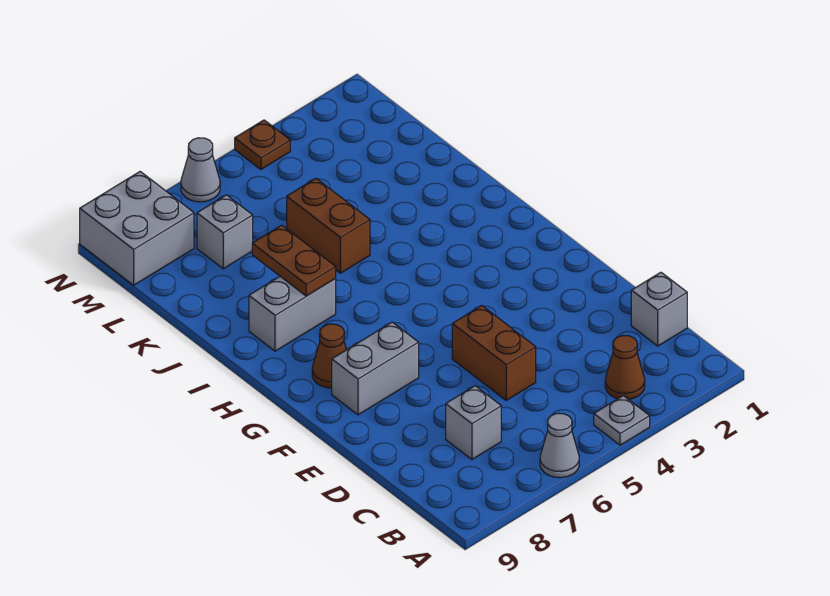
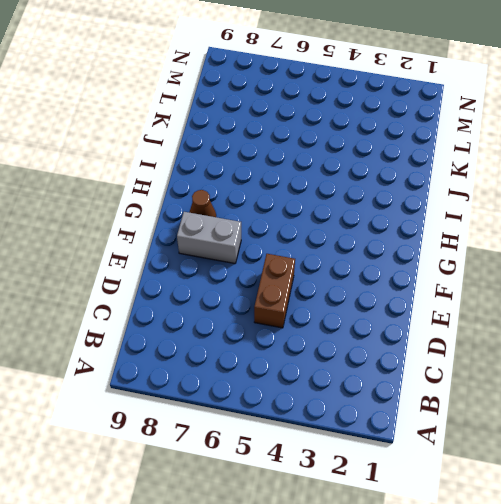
none -> grey plate A4 level 1
none -> grey cone A6 level 1
none -> brown cone B3 level 1

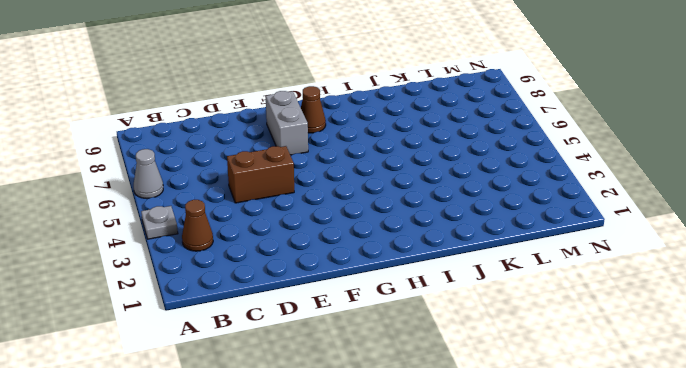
none -> grey brick C1 level 1
none -> grey brick C7 level 1
none -> grey brick I7:I8 level 1

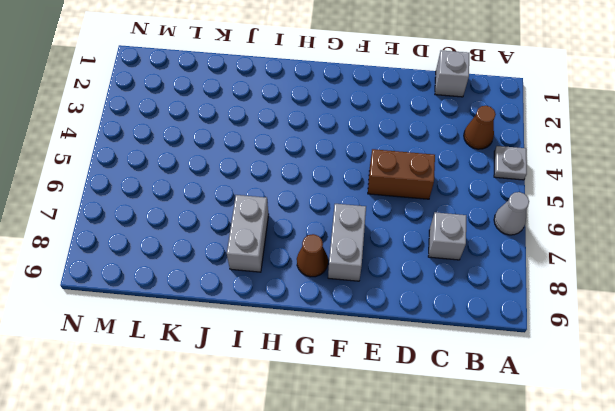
none -> brown brick J5:K5 level 1
none -> grey brick L7 level 1
none -> grey brick M8:N9 level 1

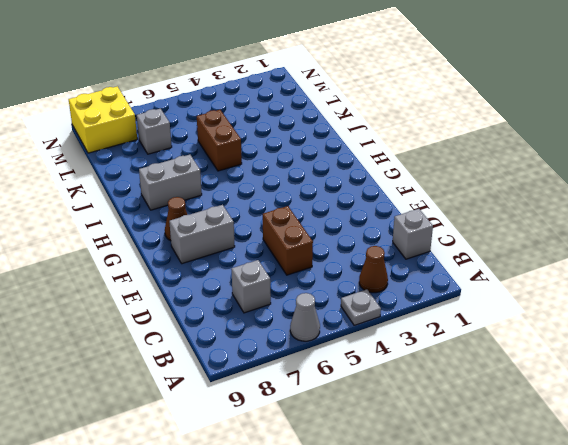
yellow brick M8:N9 level 1 -> grey brick M8:N9 level 1
none -> brown plate N4 level 1
none -> grey cone N6 level 1
none -> brown plate I7:J7 level 2

